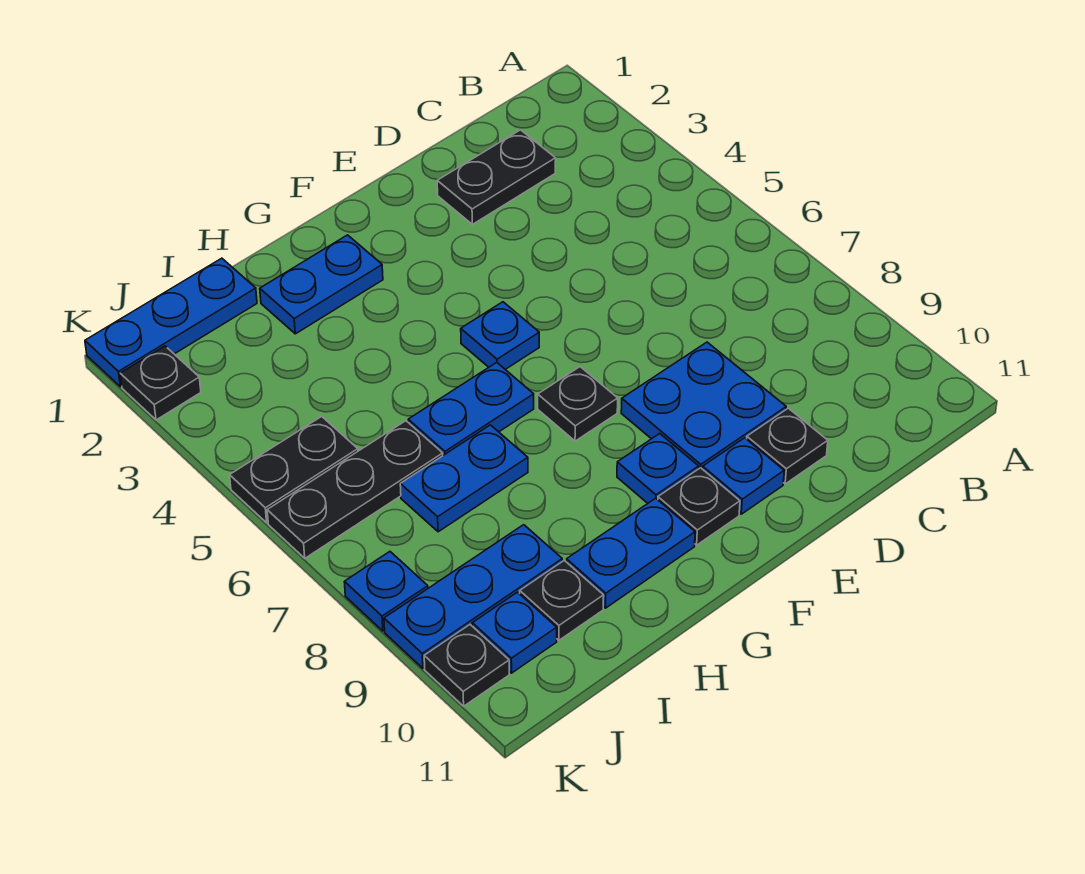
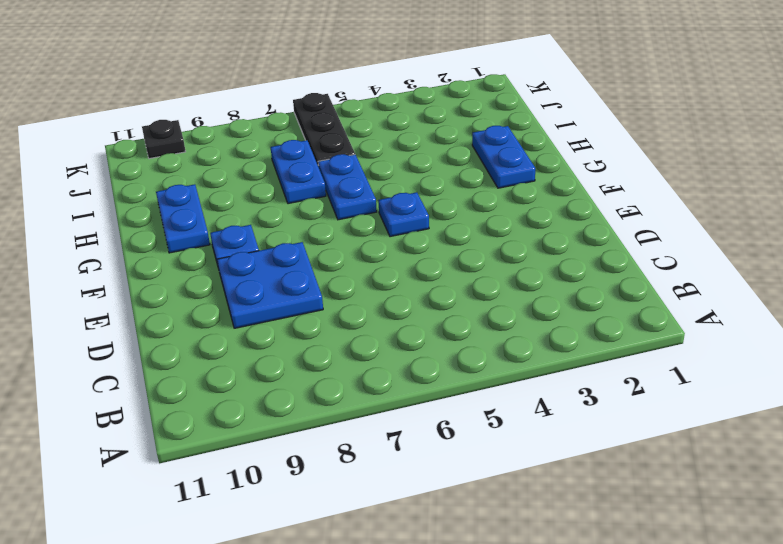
none -> black plate C2:D2 level 1
none -> black plate D10 level 1
none -> blue plate E10 level 1

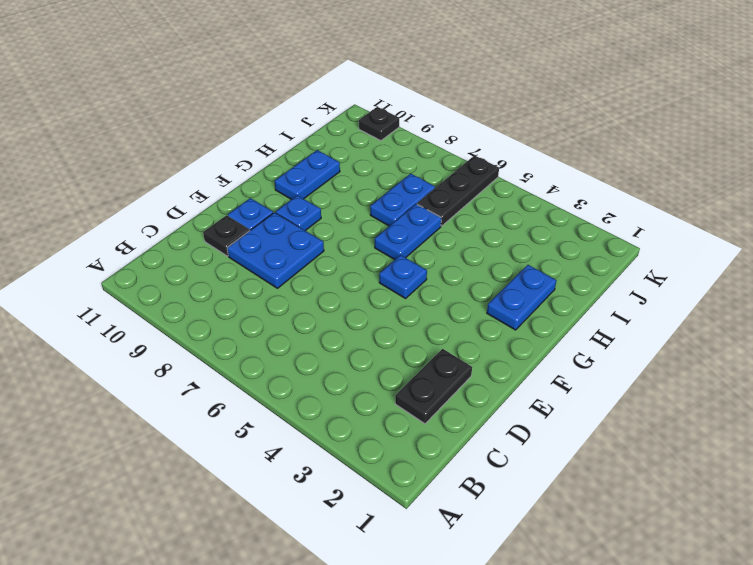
none -> black plate F7 level 1
none -> black plate F10 level 1
none -> blue plate I1:K1 level 1

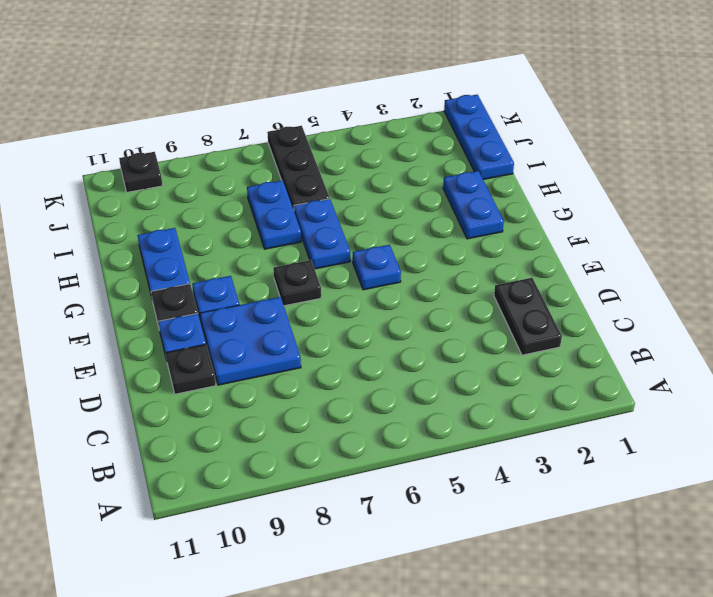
none -> blue plate I9:K9 level 1
none -> black plate I10 level 1
none -> black plate J5:K5 level 1

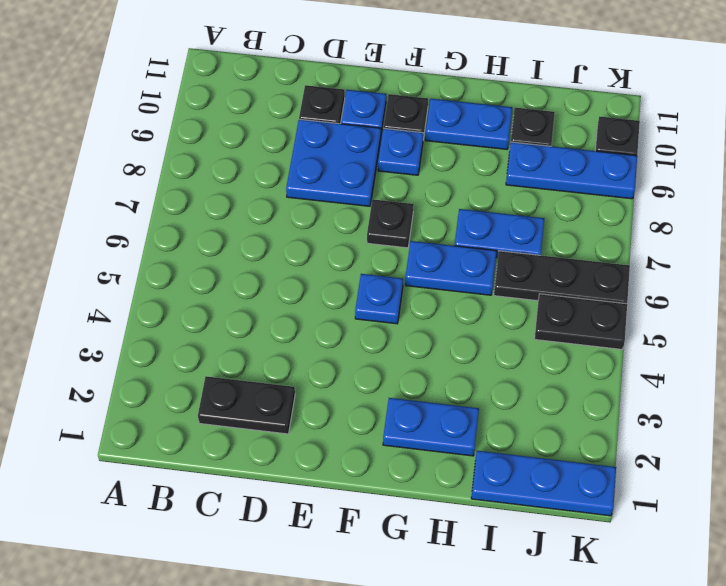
none -> blue plate J10 level 1
none -> black plate K2 level 1
none -> blue plate K8 level 1

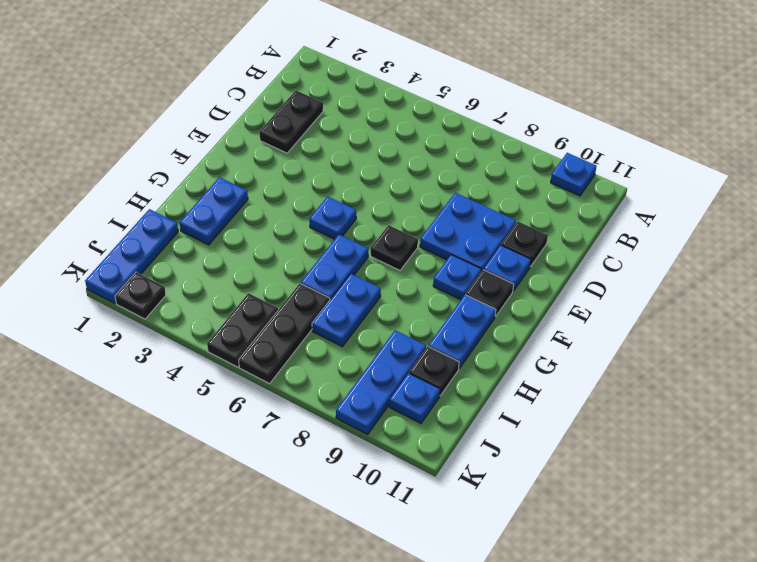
blue plate A10 level 1 -> blue plate K8 level 1
none -> black plate K10 level 1

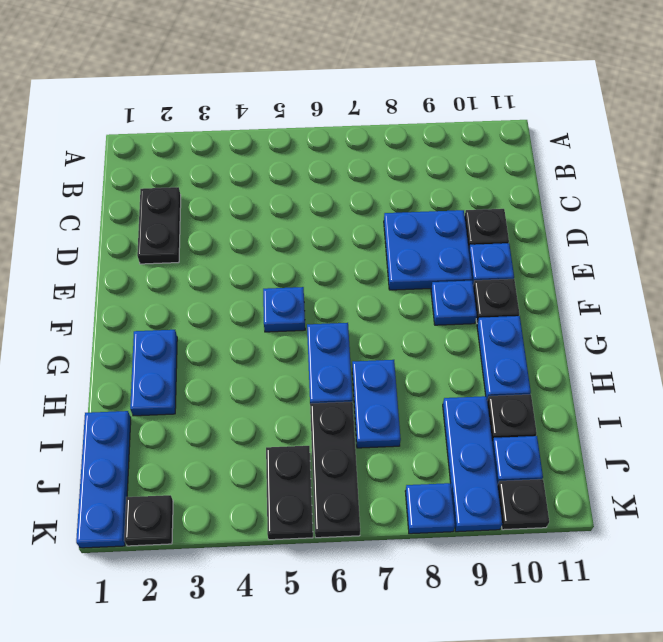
none -> black plate F7 level 1

